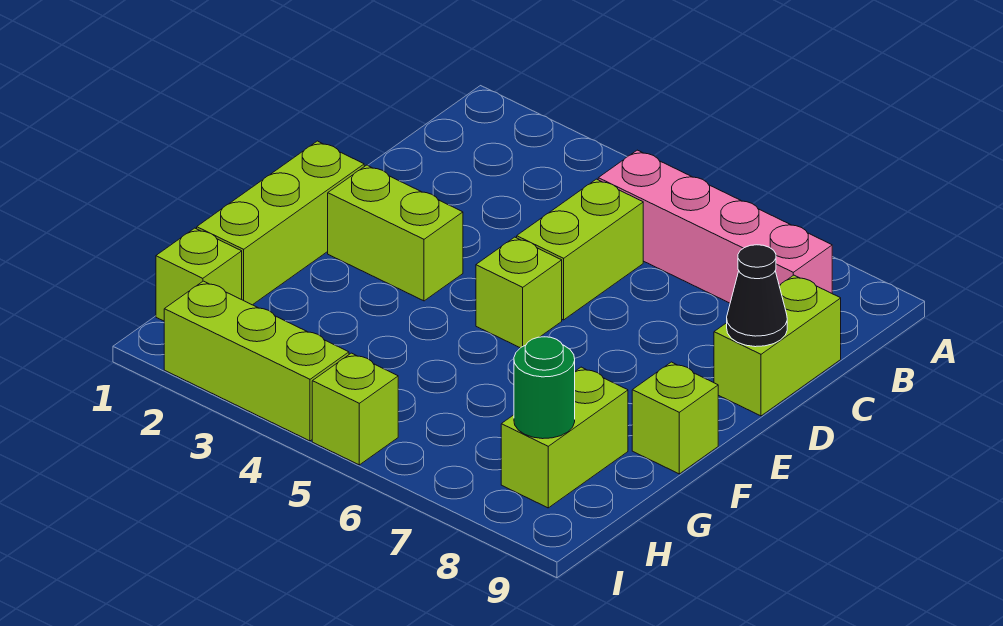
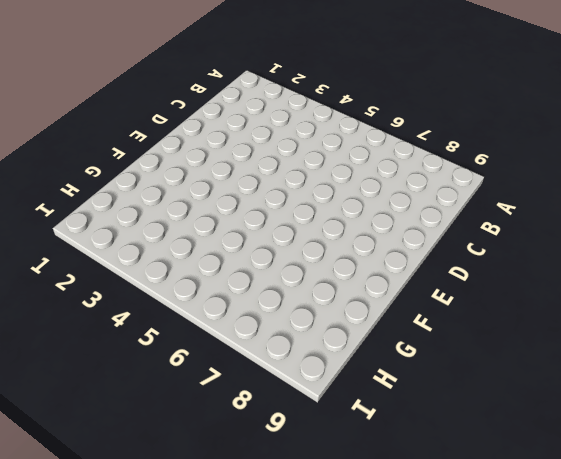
none -> pink brick B5:B8 level 1
none -> lime brick C5:D5 level 1
none -> lime brick C9:D9 level 1

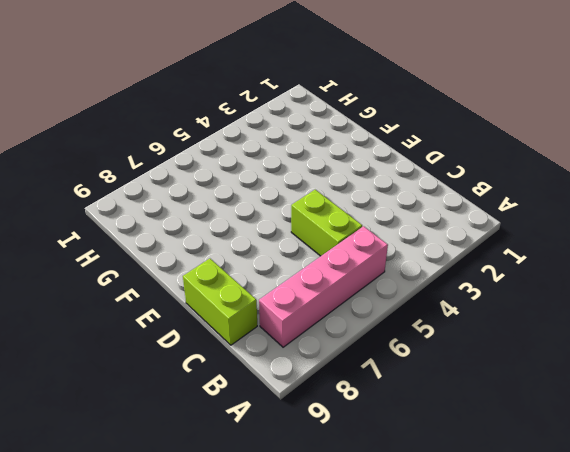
none -> lime brick E1:G1 level 1
none -> lime brick E2:E3 level 1
none -> lime brick E5 level 1

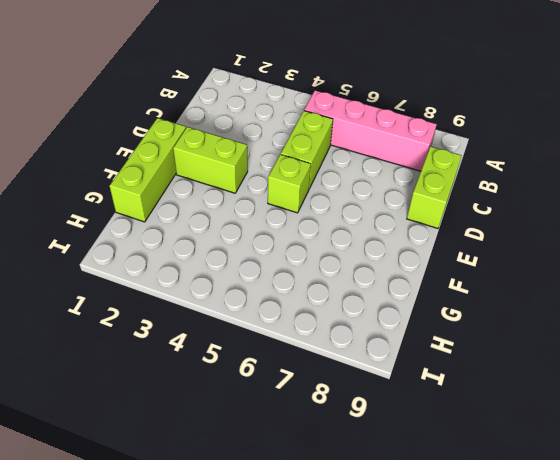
none -> lime brick F9 level 1
none -> lime brick G8:H8 level 1
none -> lime brick H1 level 1

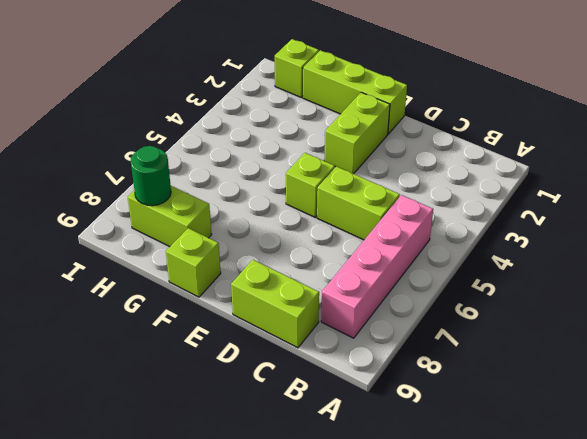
none -> lime brick I2:I4 level 1
none -> lime brick I5 level 1
none -> black cone D9 level 2

